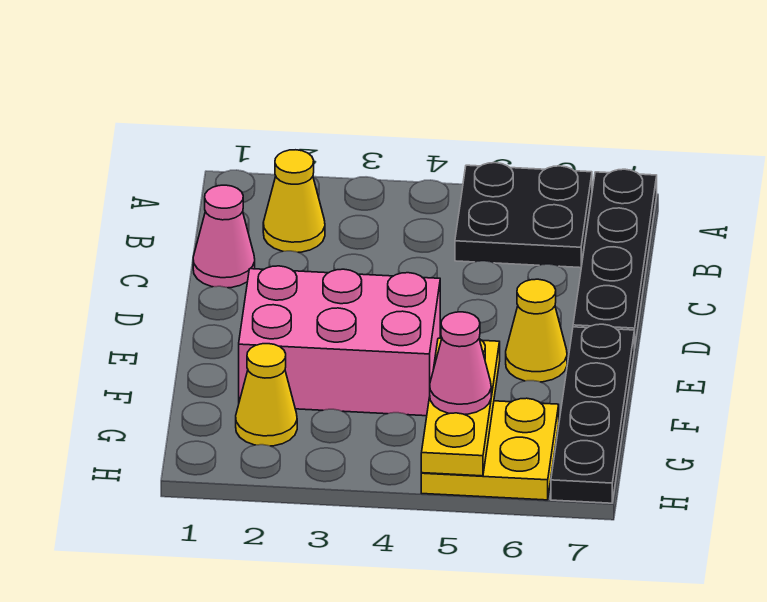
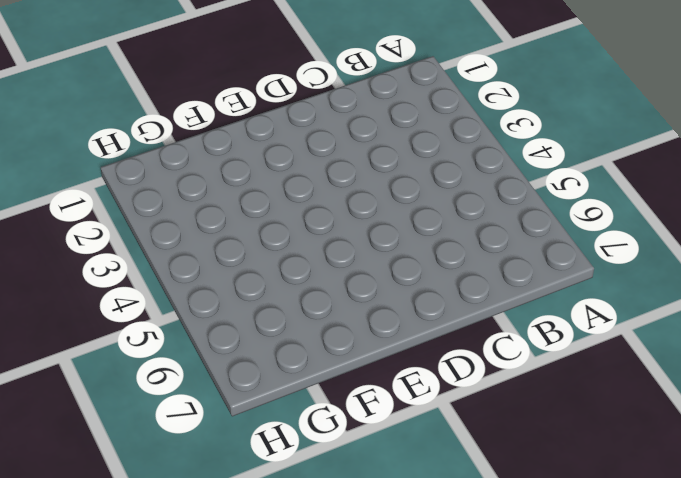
none -> black plate A5:B6 level 1
none -> black plate A7:D7 level 1

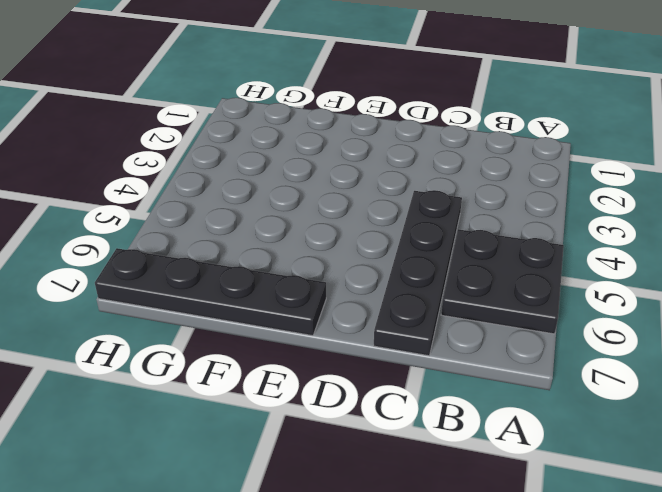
black plate C4:C7 level 1 -> black plate A7:D7 level 1
none -> yellow cone B2 level 1
none -> pink cone C1 level 1

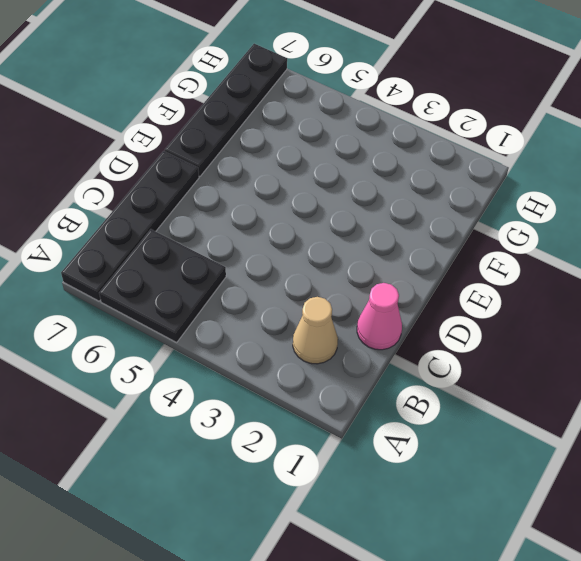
tan cone B2 level 1 -> yellow cone B2 level 1
none -> pink brick E2:F4 level 1
none -> yellow cone E6 level 1

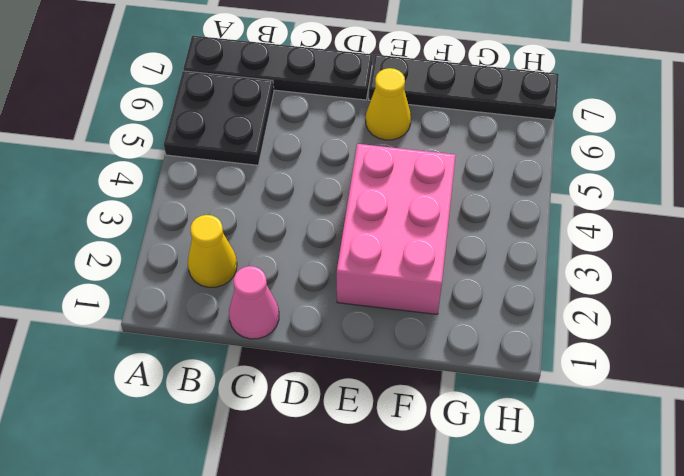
none -> yellow cone G2 level 1
none -> yellow plate G5:H6 level 1

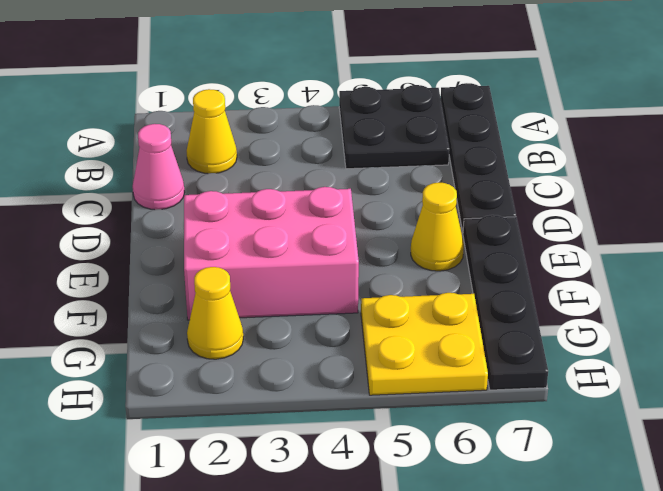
none -> yellow plate F5:H5 level 2
none -> pink cone G5 level 3

